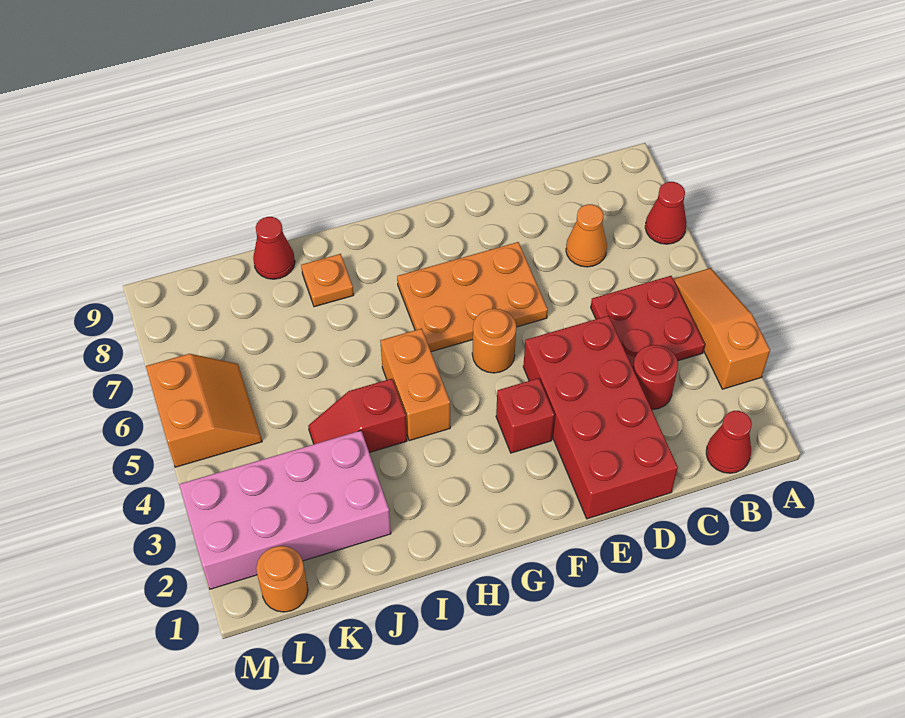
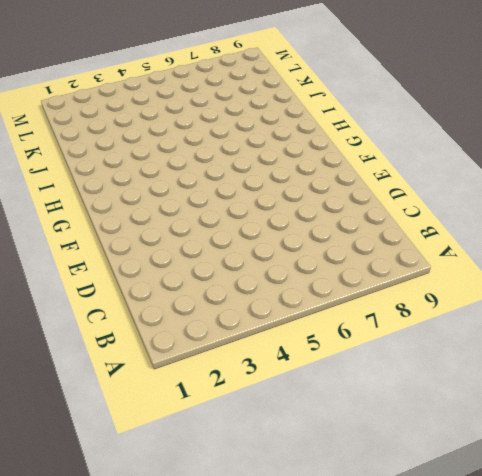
none -> orange slope A3:A5 level 1 top 3
none -> red cone A7 level 1
none -> red cone B1 level 1

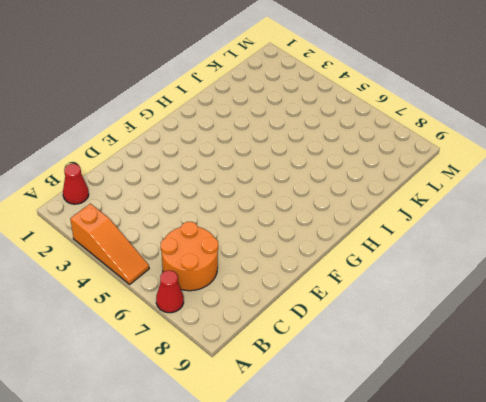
orange round brick B6:C7 level 1 -> orange cone C7 level 1
none -> red plate B4:C5 level 1
none -> red round brick C3 level 1
none -> red brick D1:E4 level 1

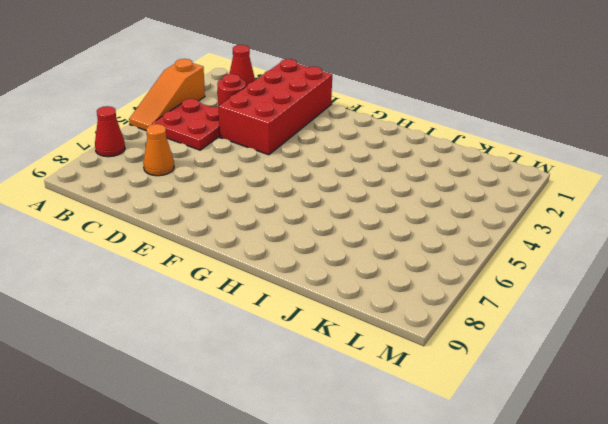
none -> orange plate E6:G7 level 1
none -> red brick F3 level 1
none -> orange round brick F5 level 1

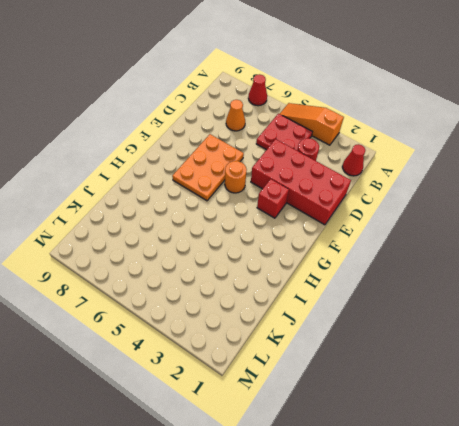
none -> orange brick H4:H5 level 1
none -> red slope I4:J4 level 1 top I
none -> orange plate I8 level 1

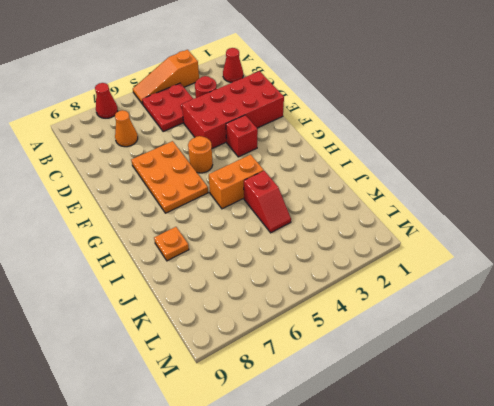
none -> pink brick J2:M3 level 1
none -> red cone J9 level 1
none -> orange round brick L1 level 1

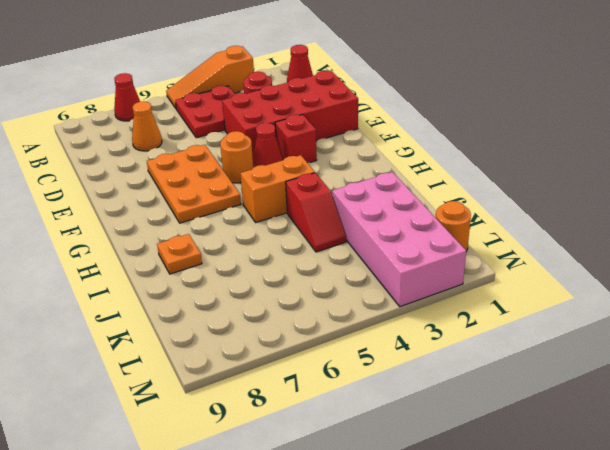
red cone F4 level 1 -> red cone J9 level 1
none -> orange slope L5:M6 level 1 top M

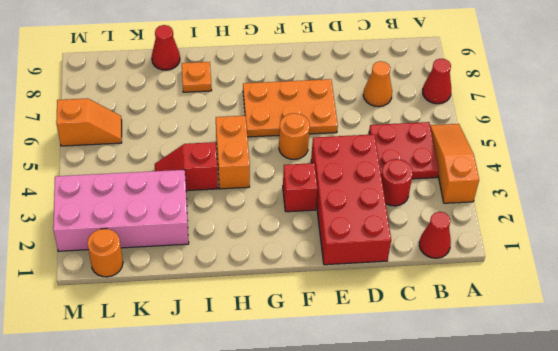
orange slope L6:M6 level 1 top M -> orange slope L5:M6 level 1 top M

